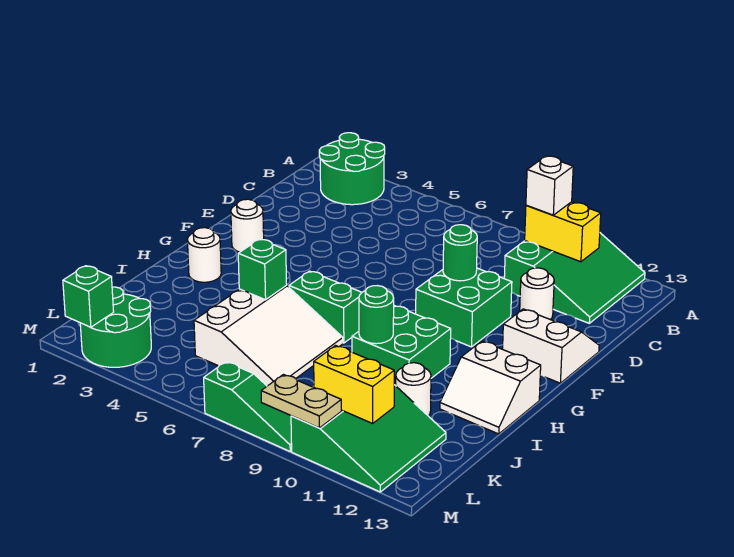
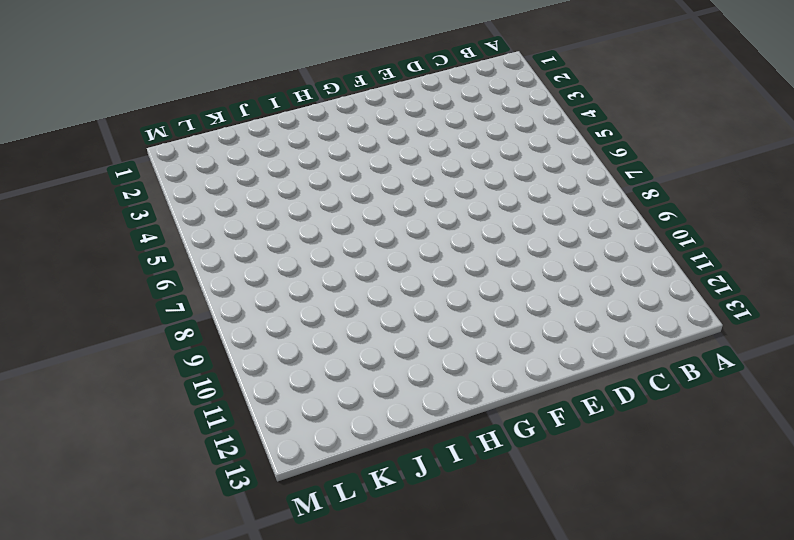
none -> green round brick A2:B3 level 1
none -> green slope A10:C12 level 1 top 10
none -> white round brick D11 level 1

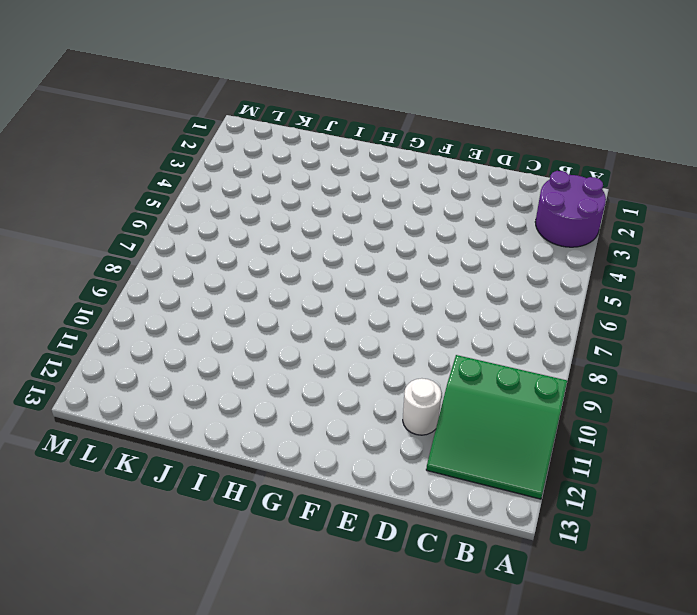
purple round brick A2:B3 level 1 -> green round brick A2:B3 level 1
none -> green brick E9:F10 level 1
none -> white slope E12:F13 level 1 top F
none -> white round brick F2 level 1

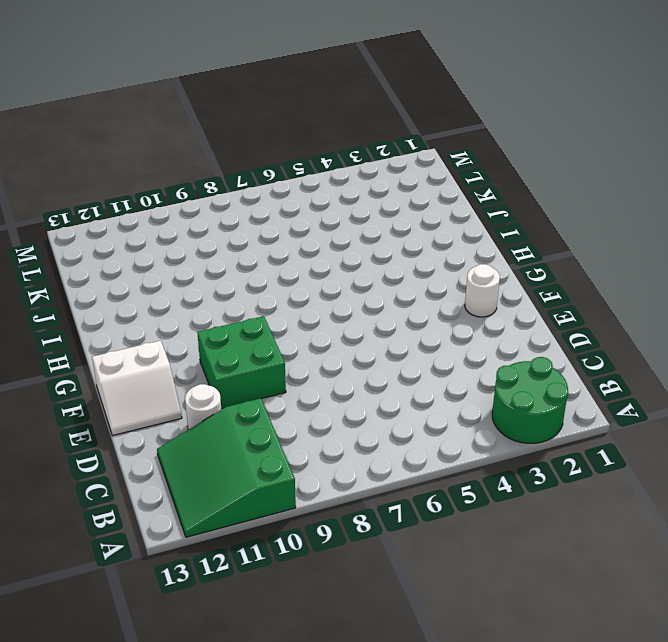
none -> white round brick H2 level 1
none -> green brick H6:H7 level 1
none -> green brick H9:I10 level 1

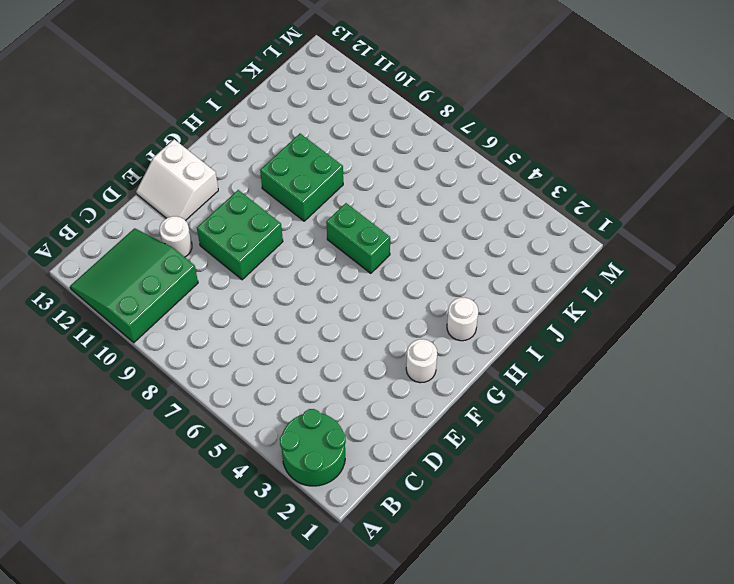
none -> white slope H12:I13 level 1 top H
none -> white slope I5:K7 level 1 top 5
none -> white round brick J11 level 1

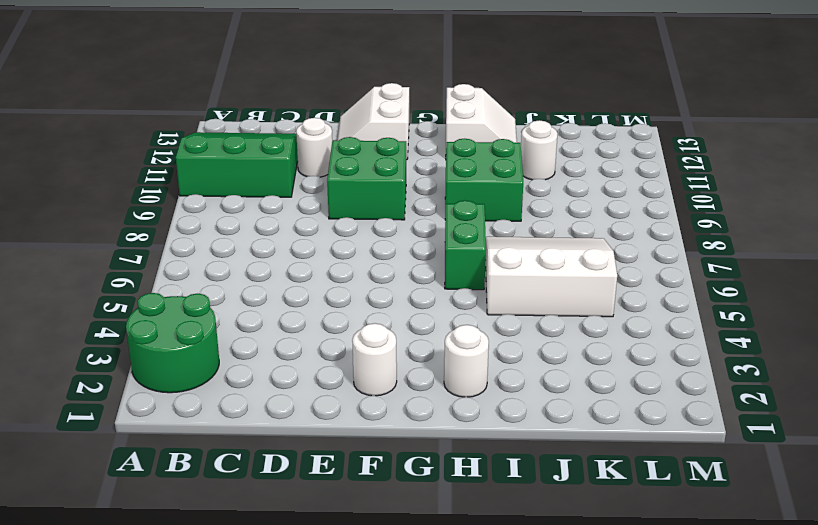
none -> green slope K10:M12 level 1 top 10
none -> green round brick L2:M3 level 1
none -> green slope M7:M9 level 1 top 7

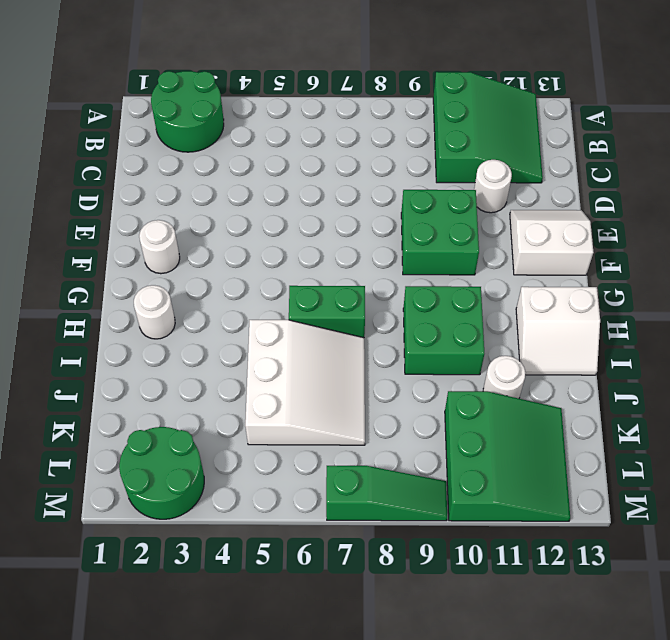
none -> yellow brick B10:B11 level 2
none -> green round brick E9 level 2
none -> green brick I5 level 2

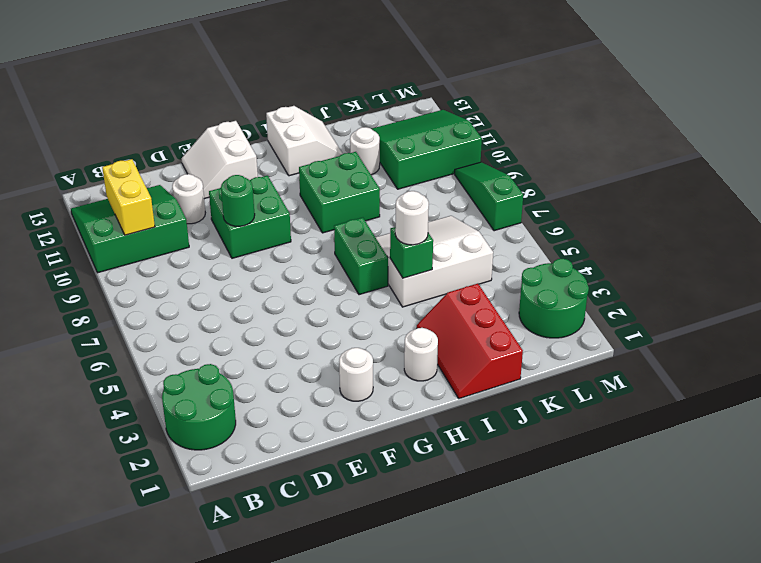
red slope I1:J3 level 1 top J -> none
white round brick I5 level 3 -> none
none -> green round brick I9 level 2
none -> yellow brick L10:L11 level 2
none -> green brick M2 level 2

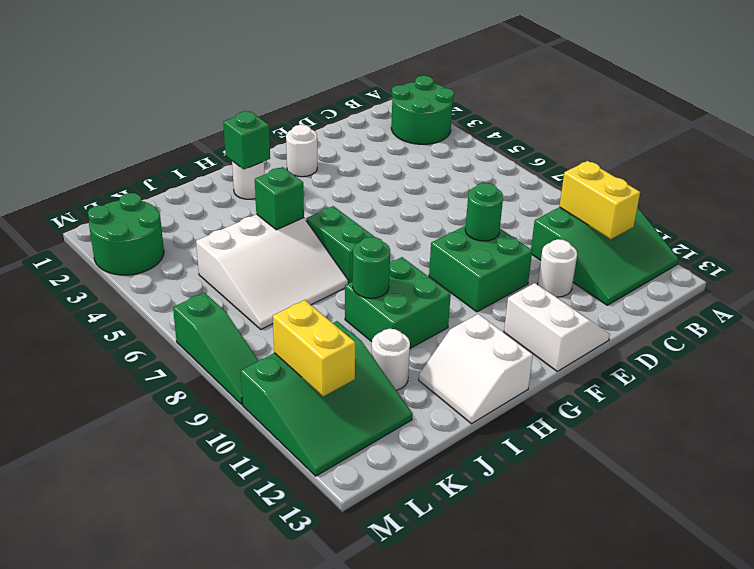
green brick H2 level 2 -> green brick M2 level 2
none -> tan plate M9:M10 level 2
none -> white brick B10 level 3

